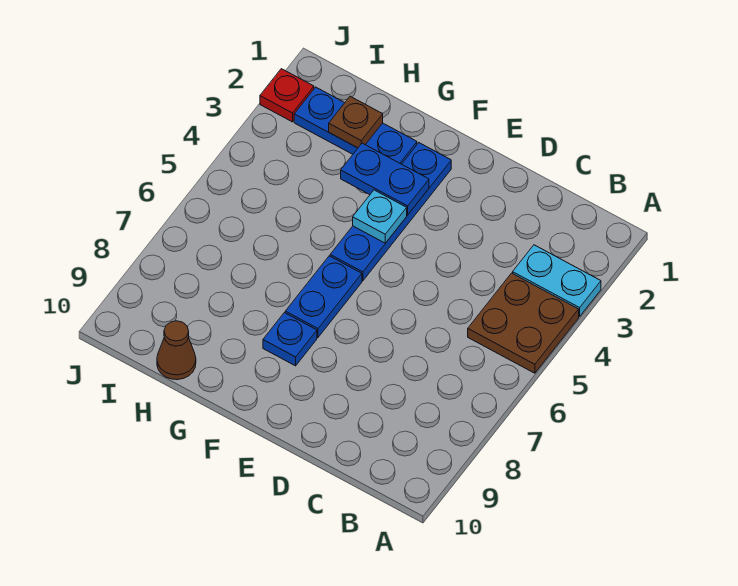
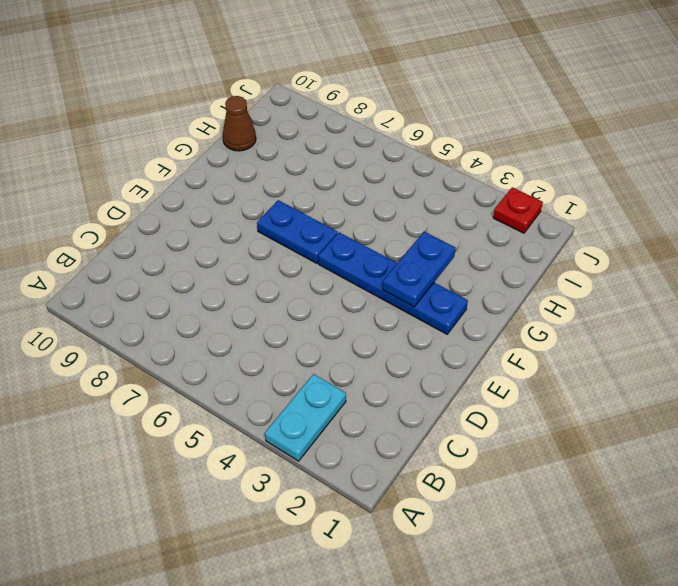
none -> brown plate A4:B5 level 1
none -> blue plate F8 level 1

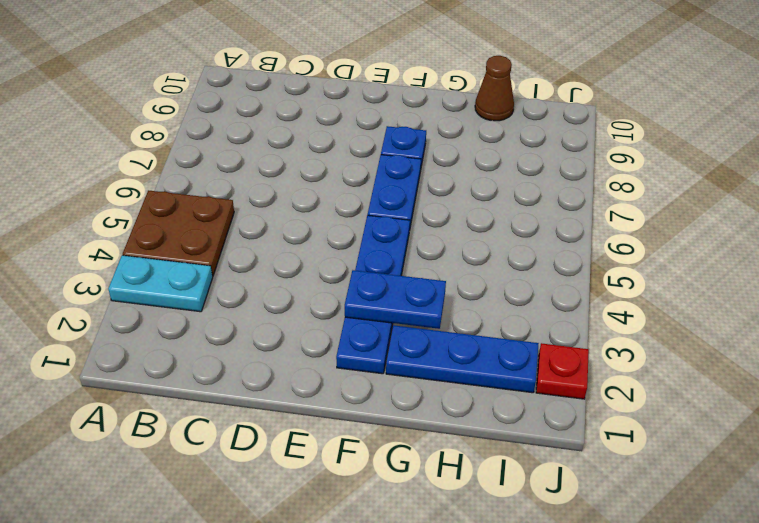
none -> cyan plate F4 level 2
none -> brown plate H2 level 2

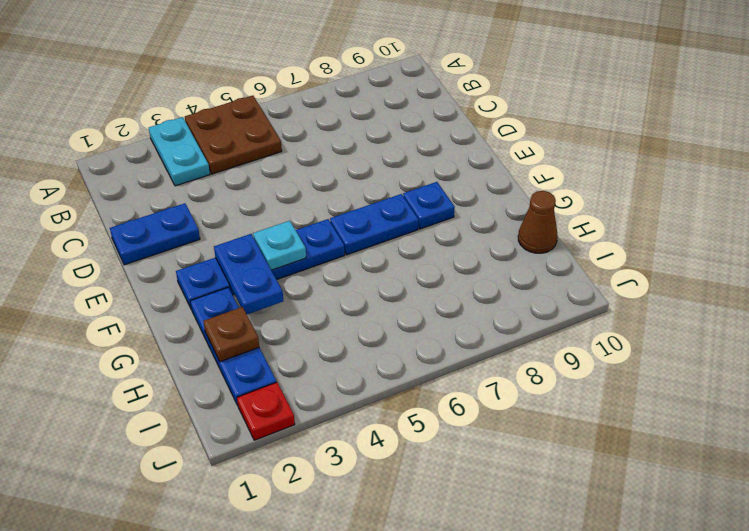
blue plate D1:D2 level 1 -> none

